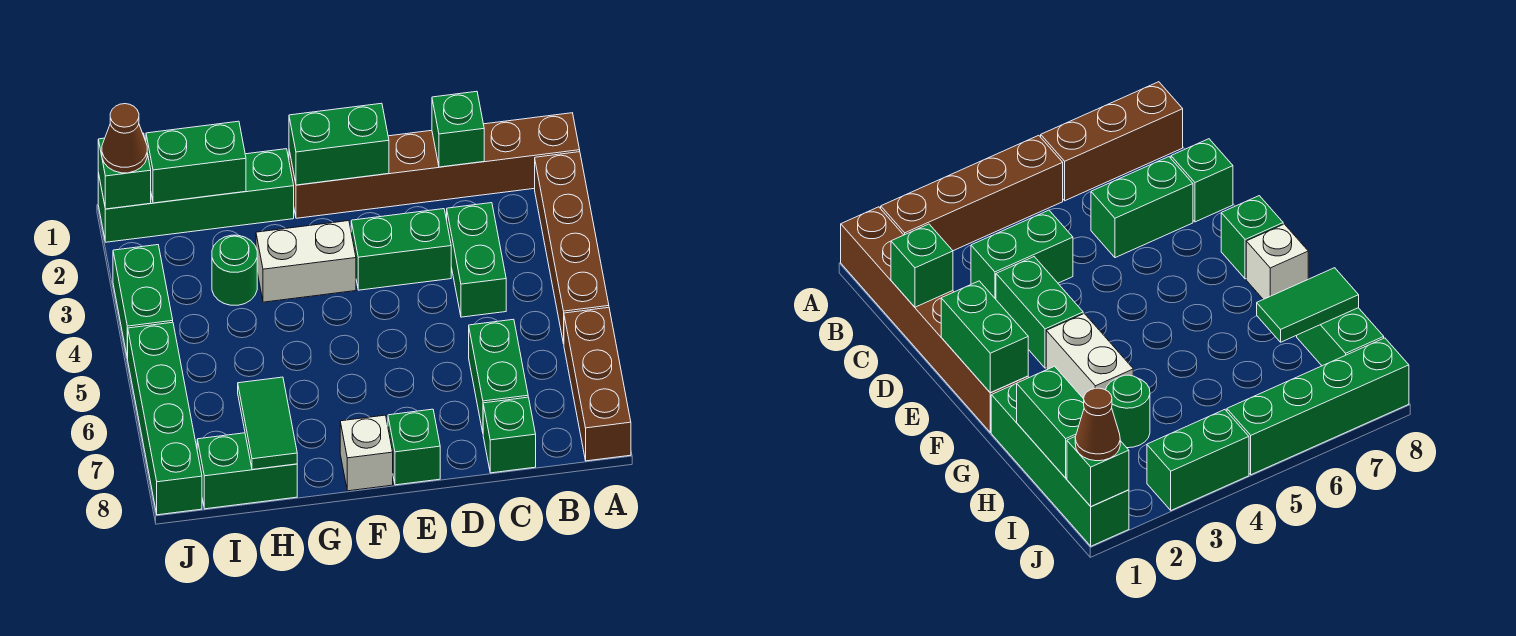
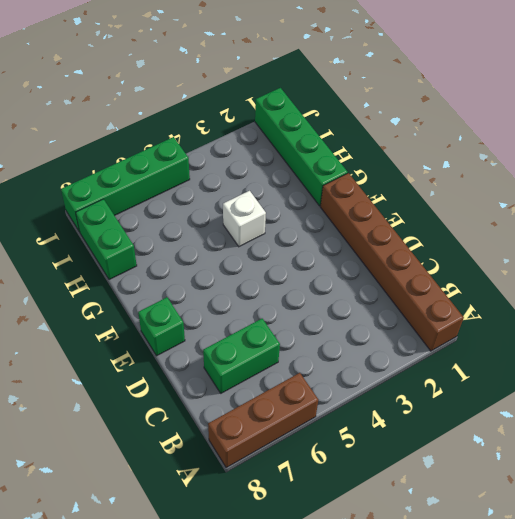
white brick G4 level 1 -> white brick F8 level 1
none -> brown brick A2:A5 level 1
none -> green brick C3:C4 level 1
none -> green brick C8 level 1

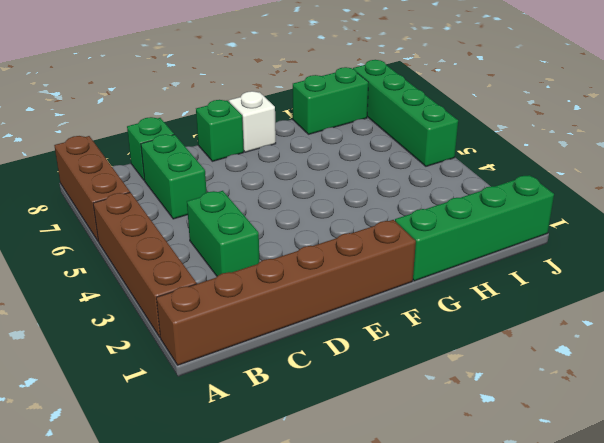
none -> green brick D3:E3 level 1
none -> white brick F3:G3 level 1
none -> green round brick H3 level 1

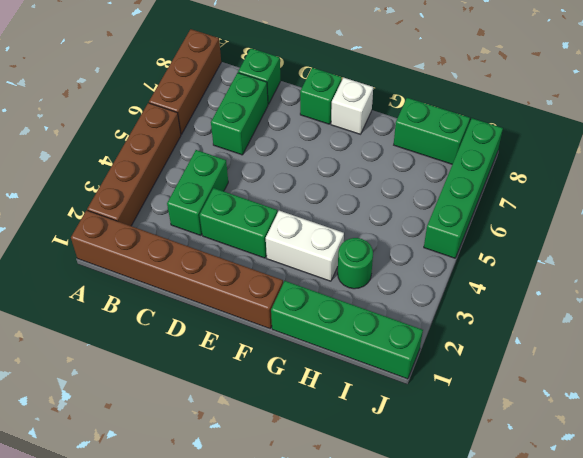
none -> green brick J3:J4 level 1
none -> green brick C1 level 2
none -> green brick E1:F1 level 2

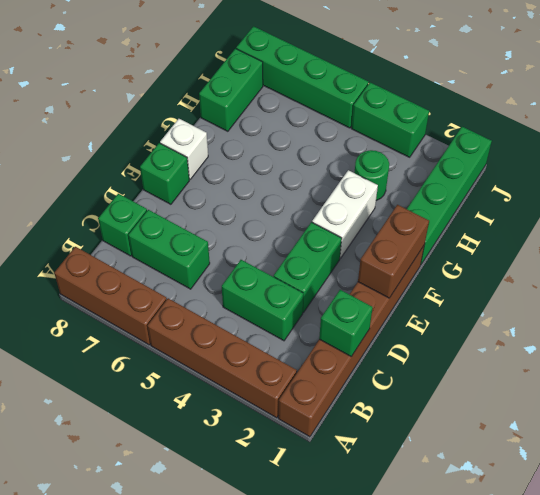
brown brick E1:F1 level 2 -> green brick E1:F1 level 2
none -> green brick H1:I1 level 2
none -> green tile H7:H8 level 2
none -> green brick J1 level 2

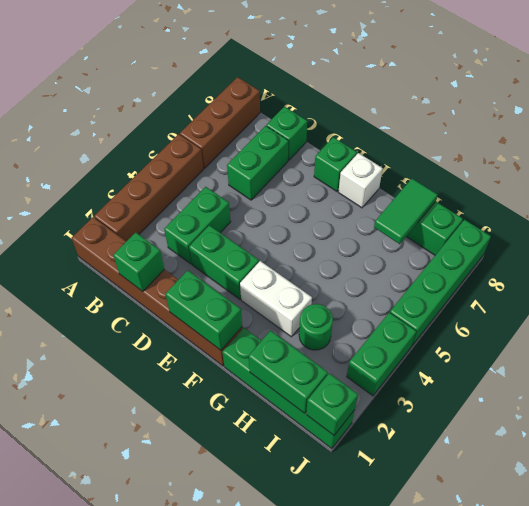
none -> brown cone J1 level 3

